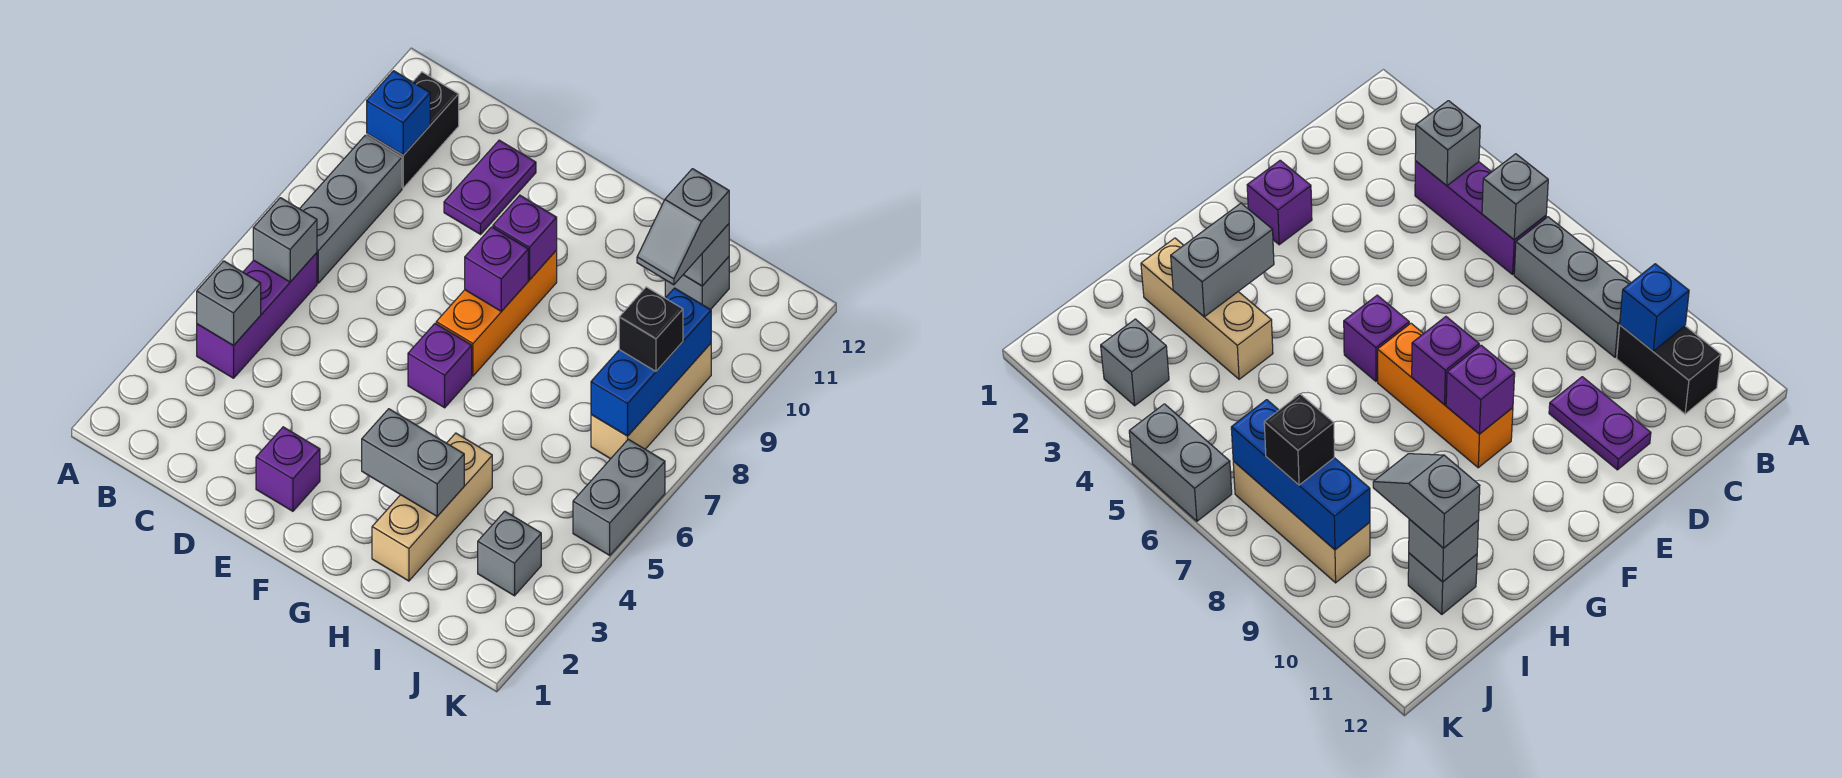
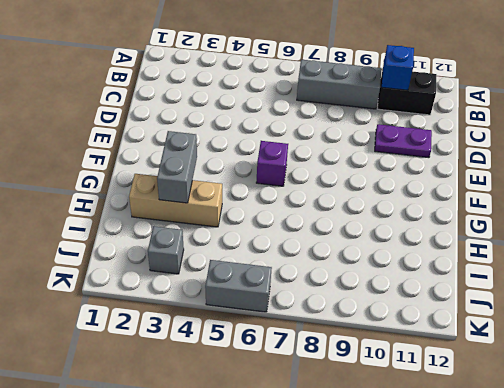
none -> purple brick B4:B6 level 1
none -> purple brick E2 level 1
none -> orange brick F7:F9 level 1

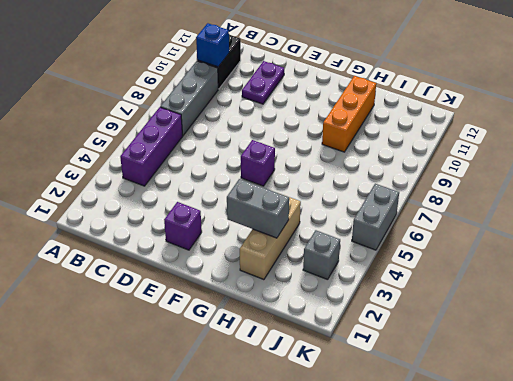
orange brick H9:H11 level 1 -> orange brick F7:F9 level 1
none -> grey brick I11 level 1
none -> tan brick J7:J9 level 1
none -> grey brick B4 level 2

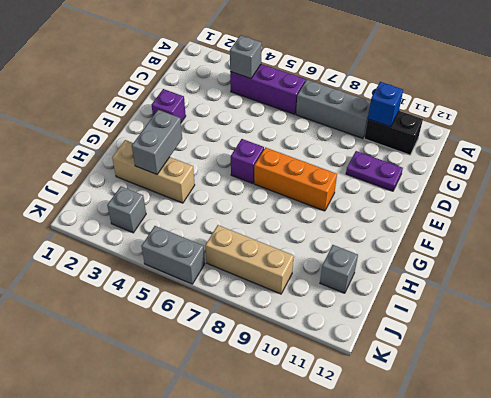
none -> grey brick B6 level 2
none -> purple brick F8 level 2
none -> purple brick F9 level 2

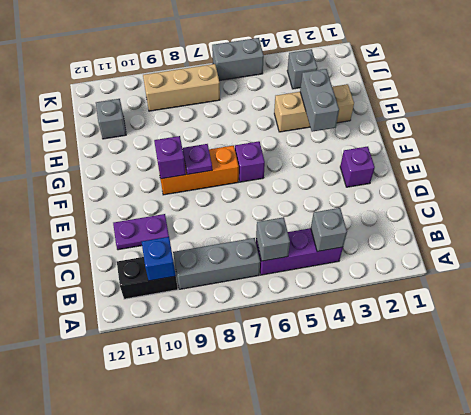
purple plate F8 level 2 -> purple brick F8 level 2
none -> grey brick I11 level 2
none -> blue brick J7:J9 level 2
none -> grey slope I10:I11 level 3 top 11

